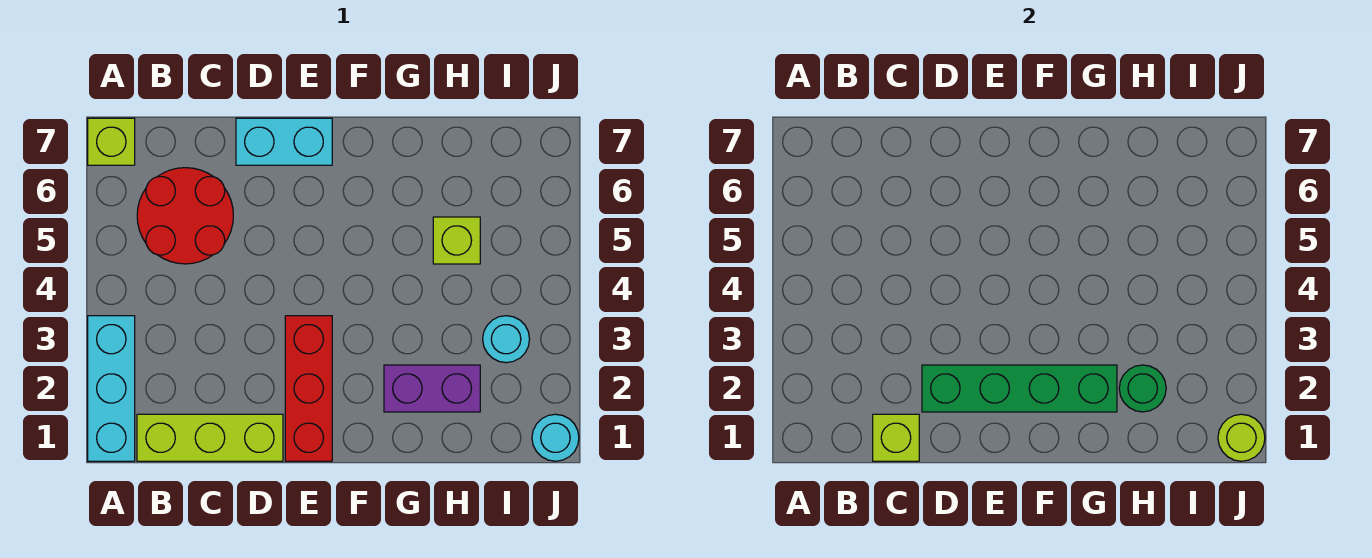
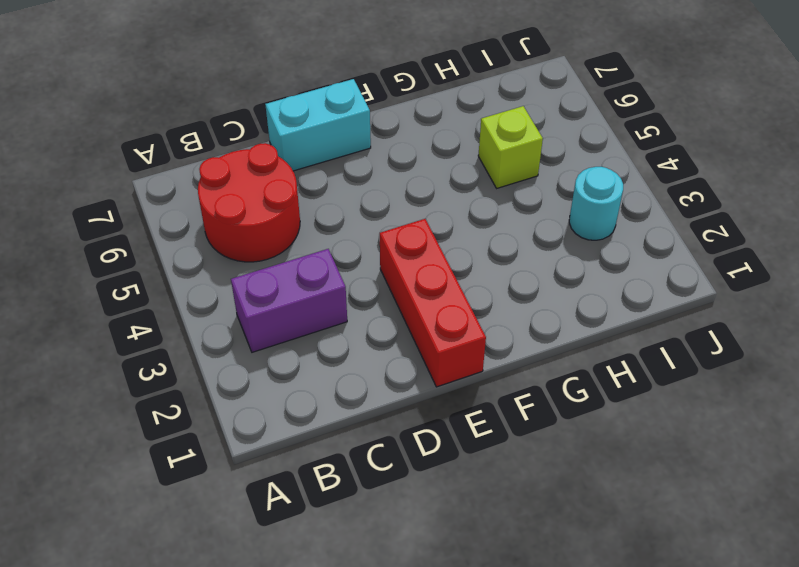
purple brick B3:C3 level 1 -> purple brick G2:H2 level 1
none -> cyan brick A1:A3 level 1
none -> lime brick A7 level 1
none -> lime brick B1:D1 level 1

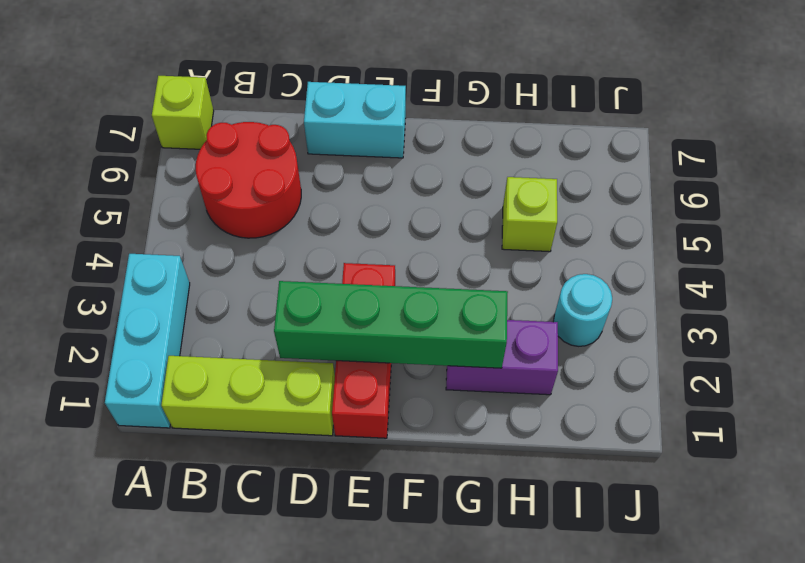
none -> cyan round brick J1 level 1
none -> lime brick C1 level 2
none -> green round brick H2 level 2

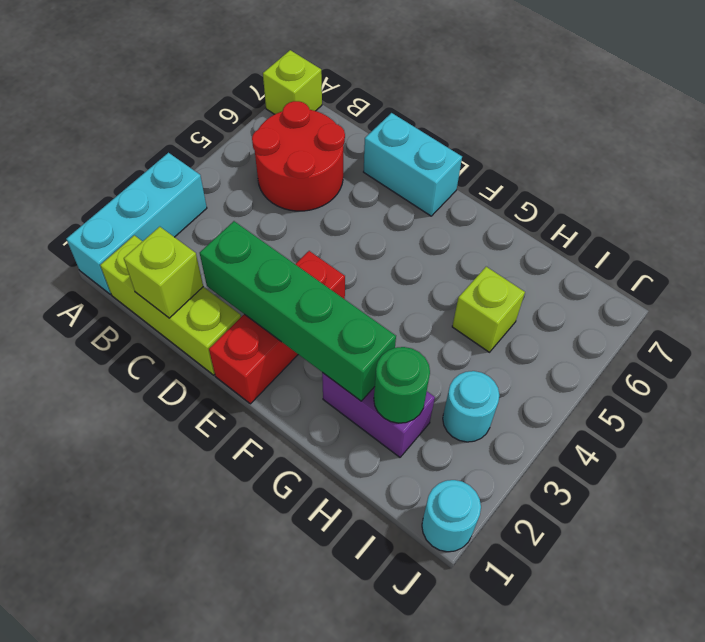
none -> lime round brick J1 level 2

